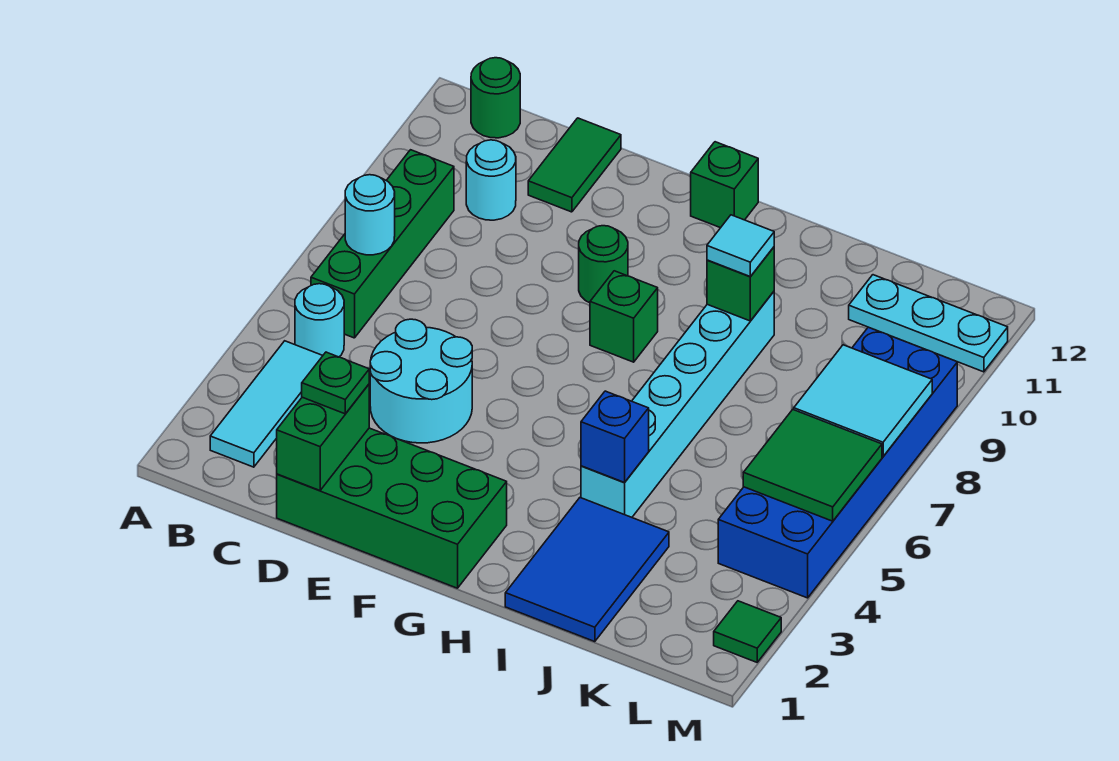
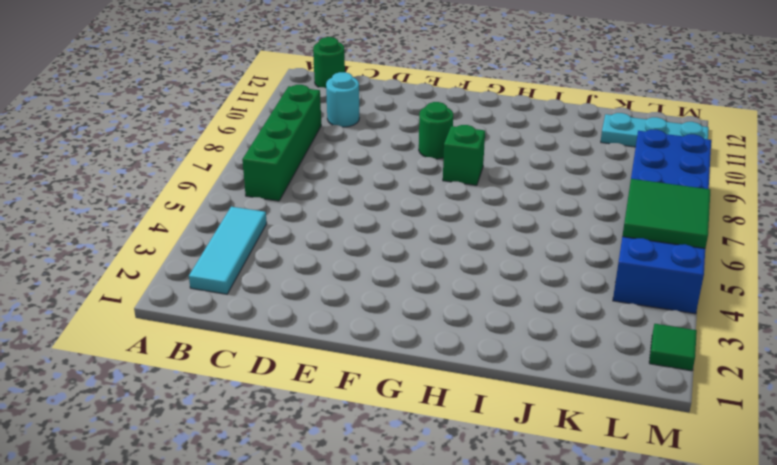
none -> cyan round brick B5 level 1
none -> green brick D1:G2 level 1
none -> cyan round brick D4:E5 level 1

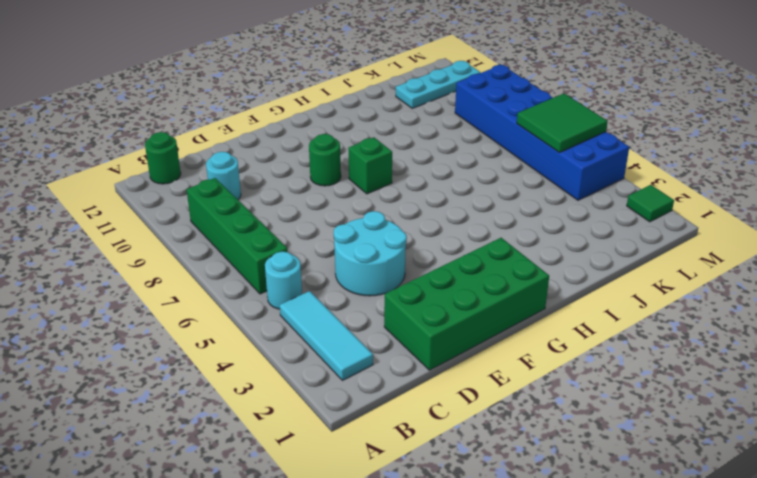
none -> green tile D11:D12 level 1
none -> green brick G12 level 1
none -> blue tile I1:J3 level 1

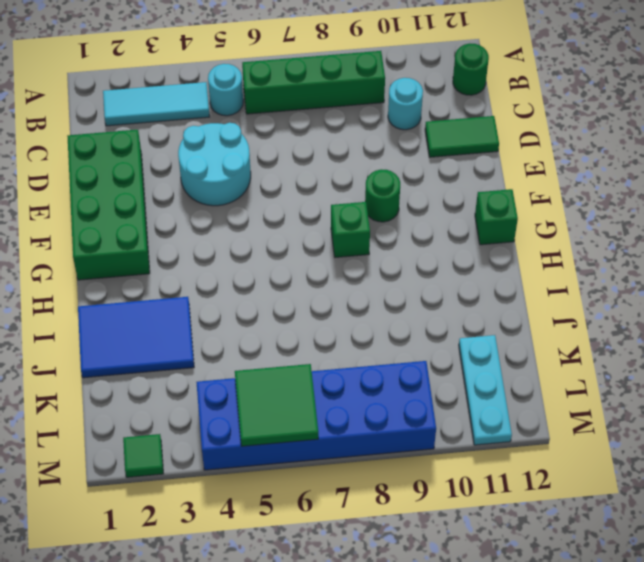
none -> cyan brick I4:I9 level 1
none -> cyan round brick B7 level 2
none -> green brick D1:D2 level 2

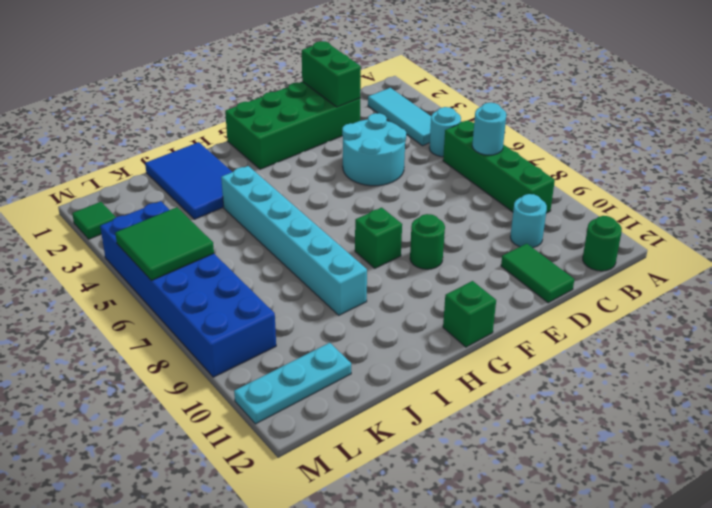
none -> blue brick I4 level 2
none -> green brick I9 level 2
none -> cyan tile L7:M8 level 2

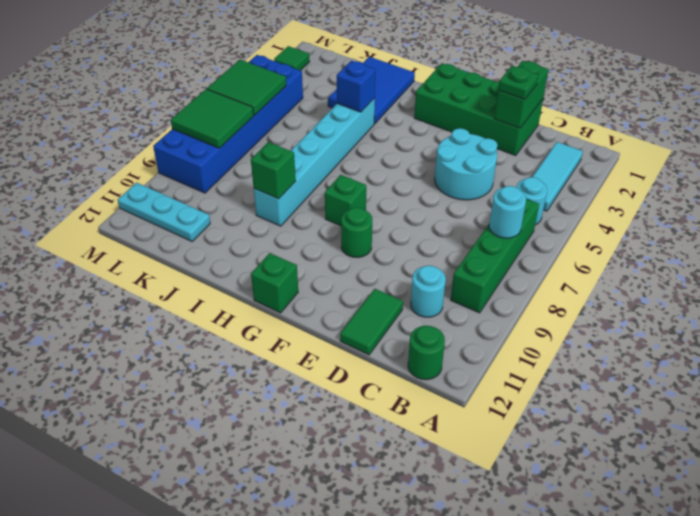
green tile L7:M8 level 2 -> cyan tile L7:M8 level 2
none -> cyan tile I9 level 3

